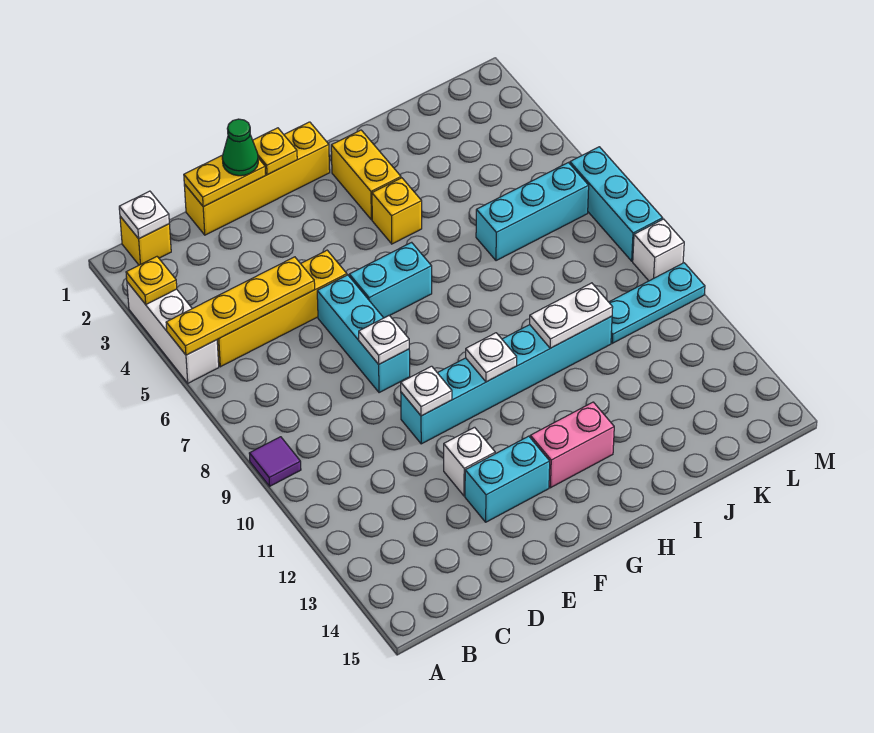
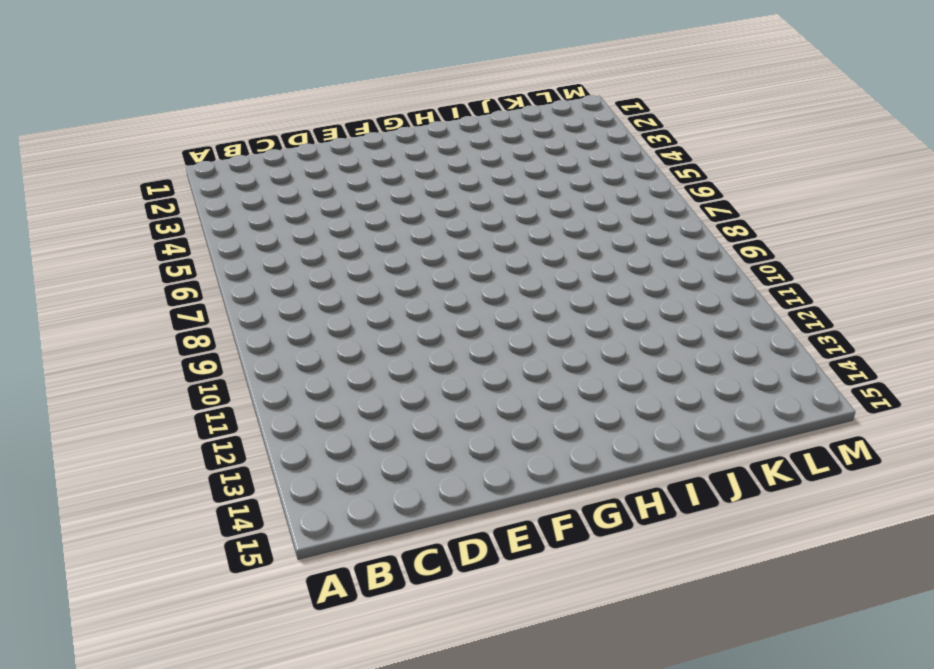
none -> white brick A3:A5 level 1
none -> purple tile A9 level 1
none -> yellow brick B1 level 1

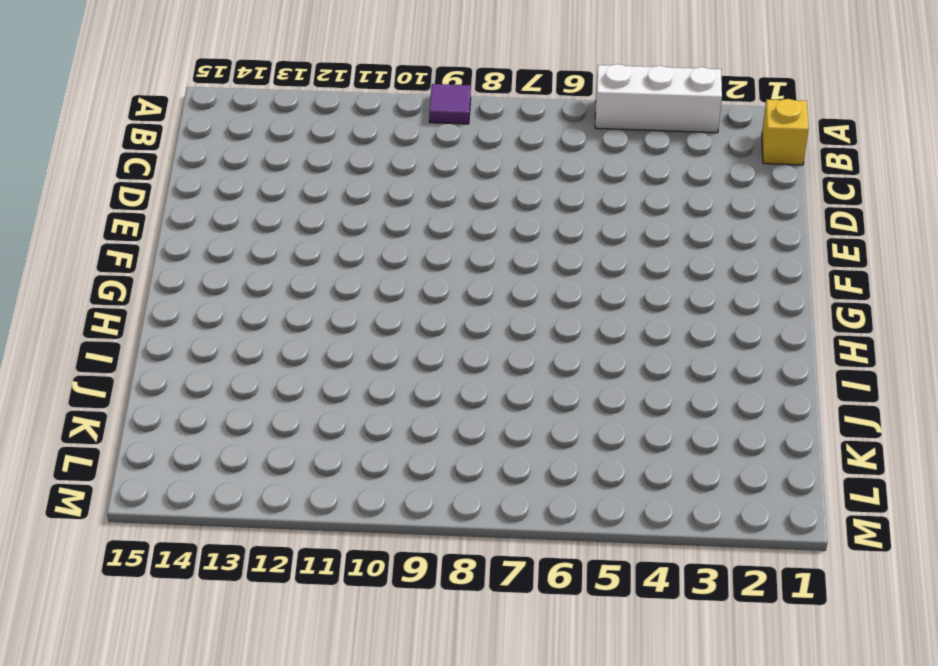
none -> yellow brick B5:E5 level 1
none -> yellow brick D1:G1 level 1
none -> cyan brick E6:E8 level 1

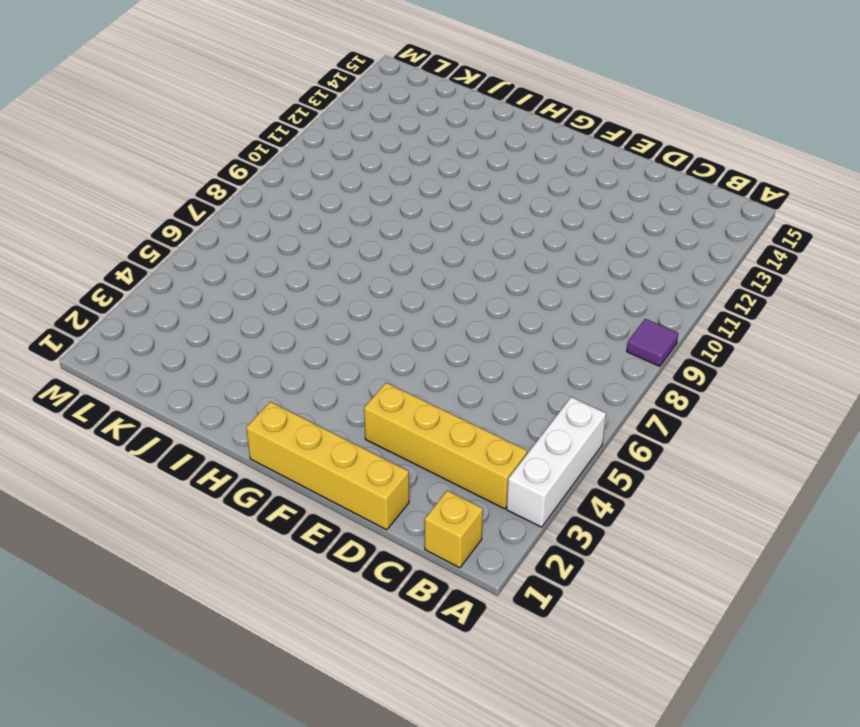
yellow brick B3:E3 level 1 -> yellow brick B5:E5 level 1
none -> cyan brick E6:E8 level 1
none -> cyan brick E10:J10 level 1
none -> white brick E12 level 1

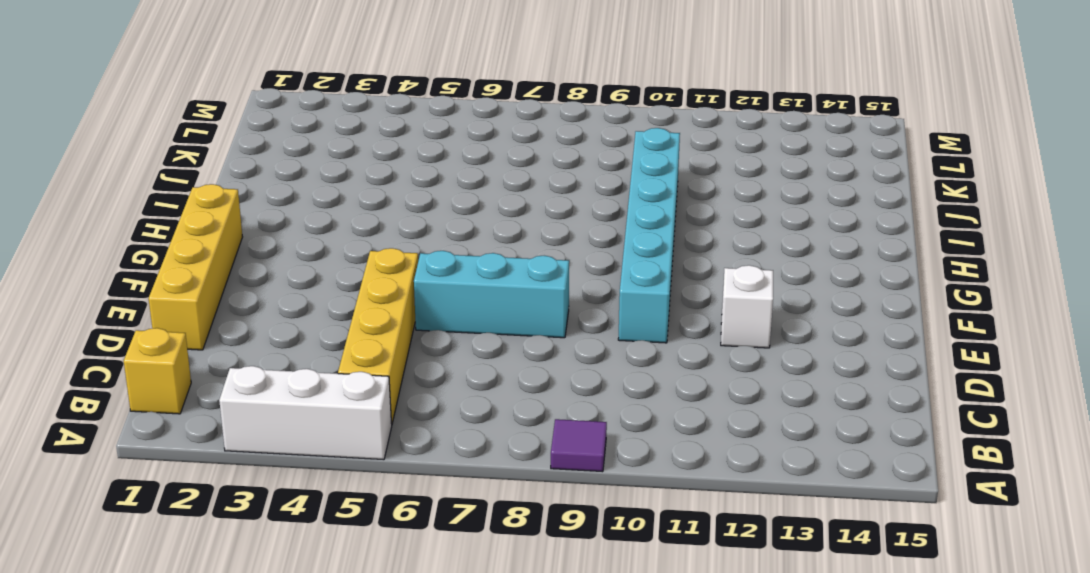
none -> cyan brick E13:F13 level 1
none -> cyan brick F6:G6 level 1
none -> pink brick G13:H13 level 1

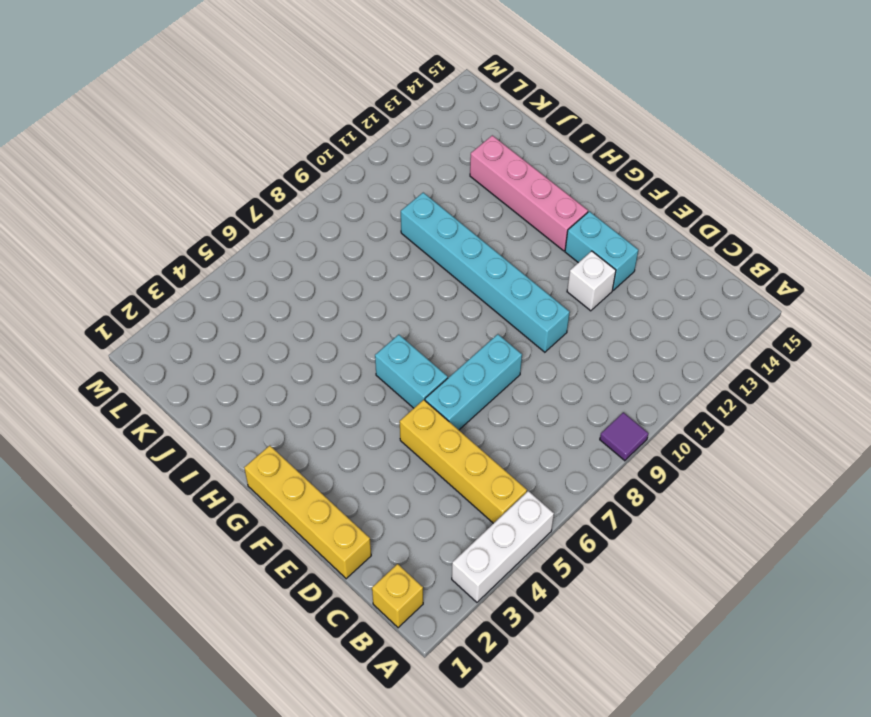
pink brick G13:J13 level 1 -> pink brick G13:H13 level 1
none -> yellow brick H2:H3 level 1
none -> yellow brick H4 level 1
none -> cyan brick J6:L6 level 1

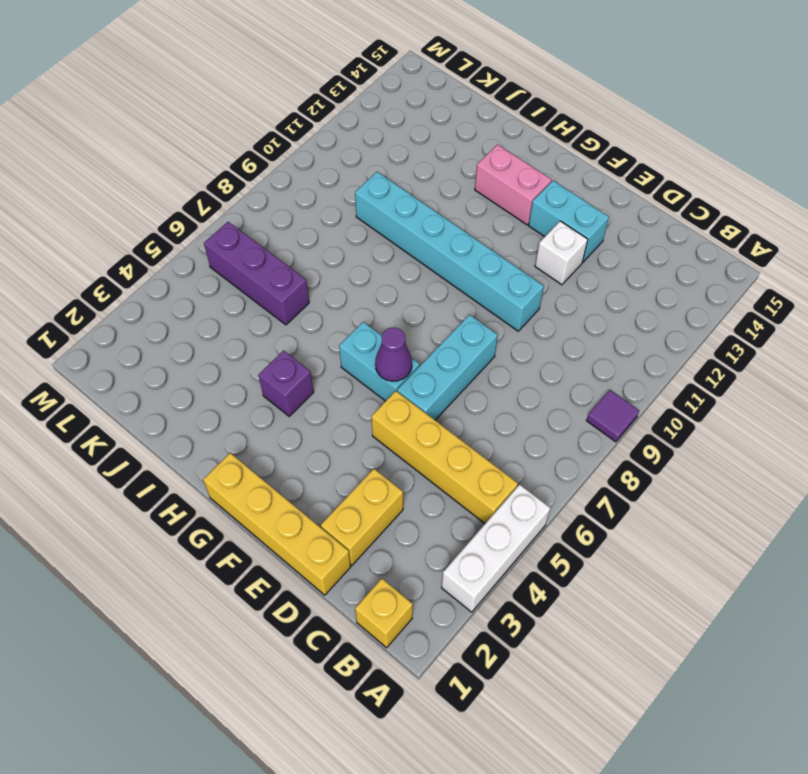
yellow brick D2:D3 level 1 -> yellow brick H2:H3 level 1
purple cone F6 level 2 -> none
purple brick H4 level 1 -> yellow brick H4 level 1
purple brick J6:L6 level 1 -> cyan brick J6:L6 level 1
none -> cyan plate K10:M10 level 1
none -> cyan brick M6:M8 level 1
none -> white brick M9 level 1

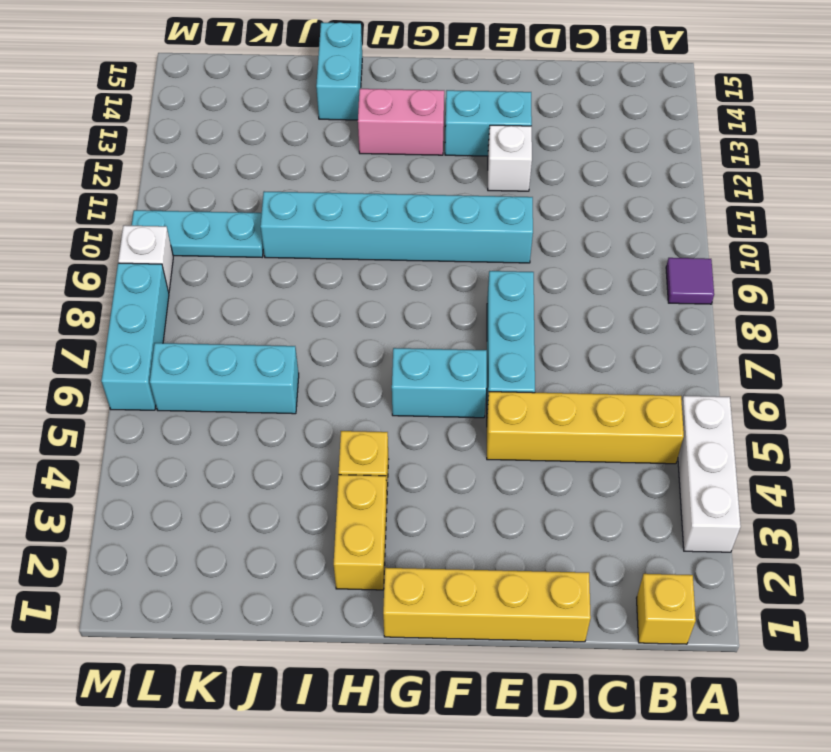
cyan brick I14:I15 level 1 -> none
none -> yellow plate A3 level 2
none -> yellow plate A5:D5 level 2
none -> white plate B1 level 2

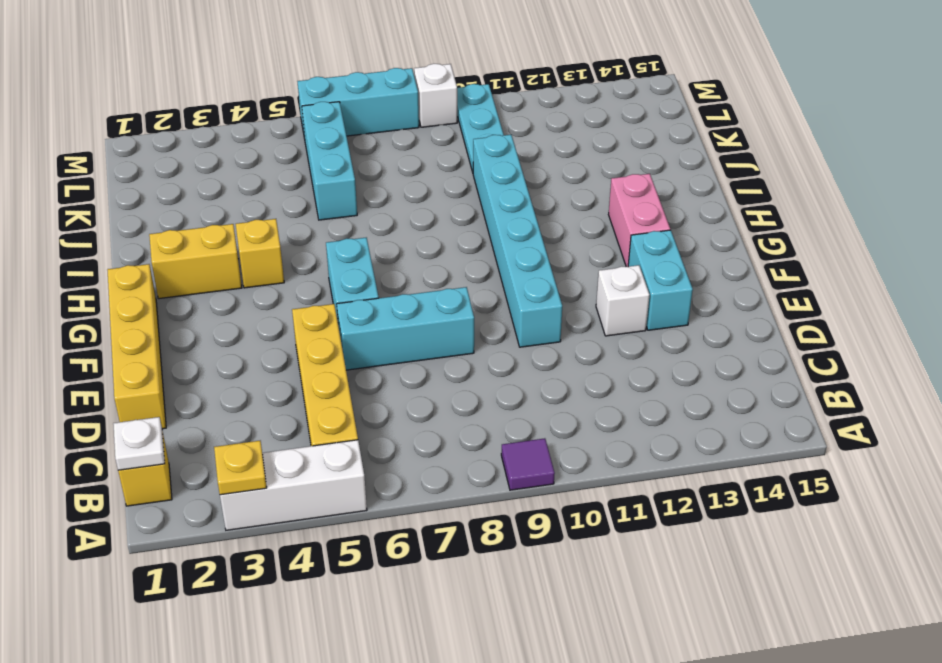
none -> yellow plate A5:D5 level 2
none -> yellow plate D1:E1 level 2
none -> white plate E8 level 2

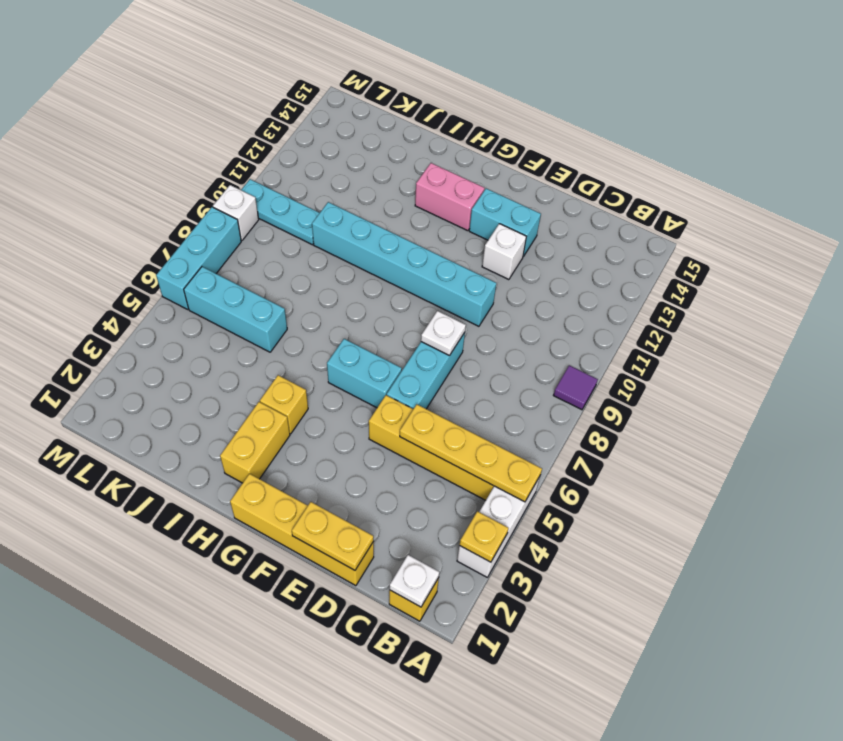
none -> white plate E10 level 2
none -> yellow plate F1 level 2
none -> white plate G10 level 2

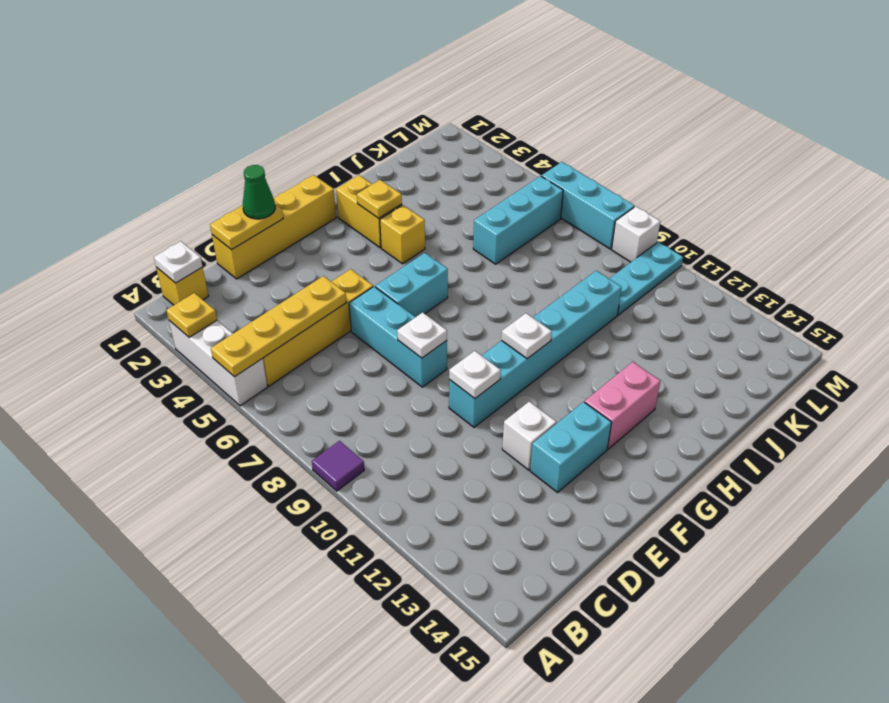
yellow plate H3 level 2 -> yellow plate F1 level 2
none -> white plate I10:J10 level 2

